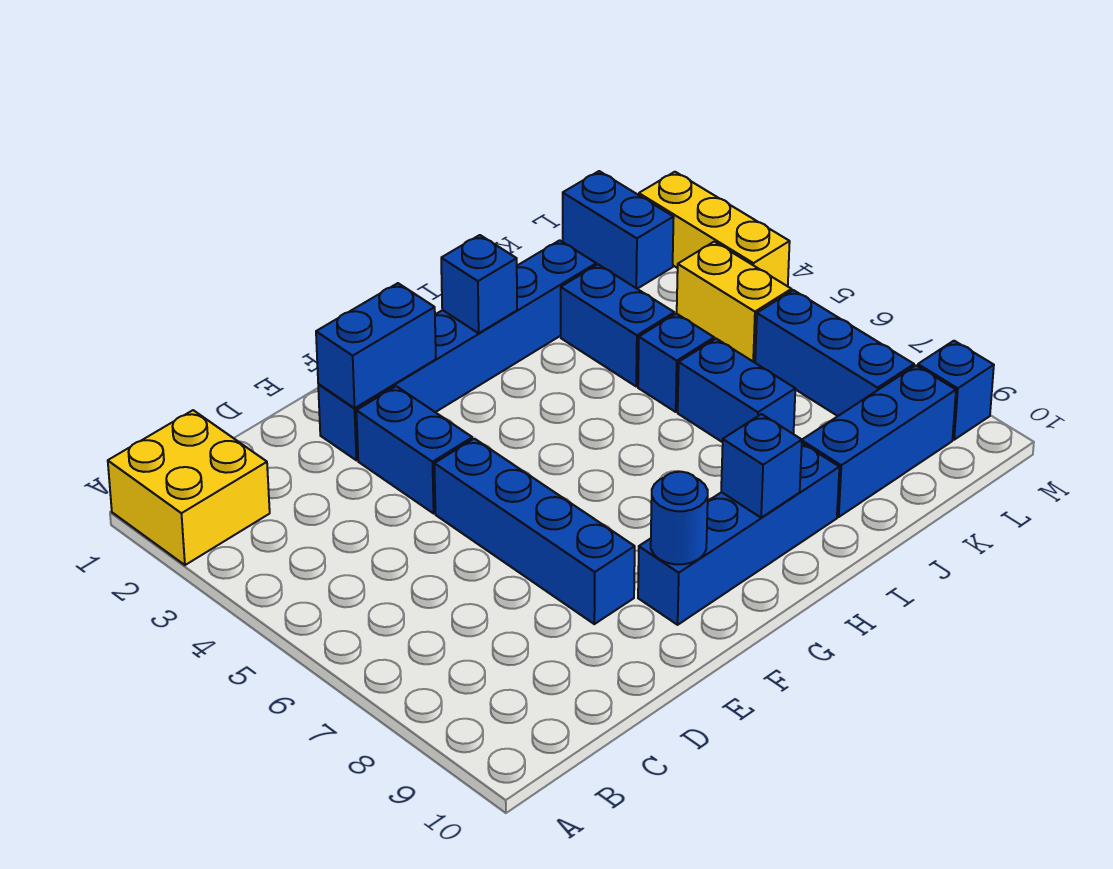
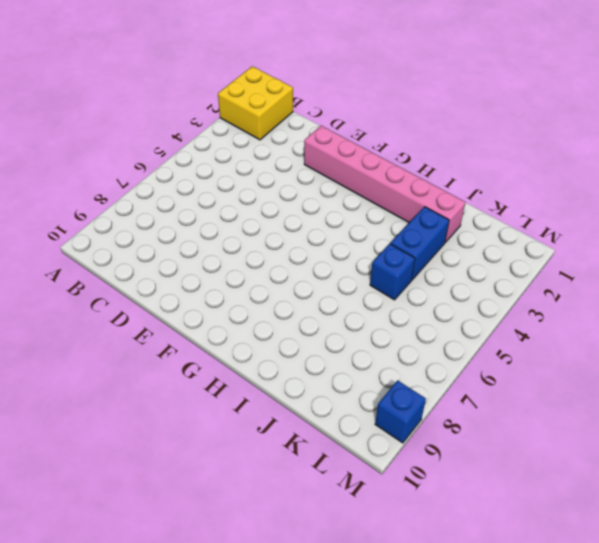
pink brick E2:J2 level 1 -> blue brick E2:J2 level 1
none -> blue brick E3:E4 level 1
none -> blue brick E5:E8 level 1
none -> blue brick F9:I9 level 1

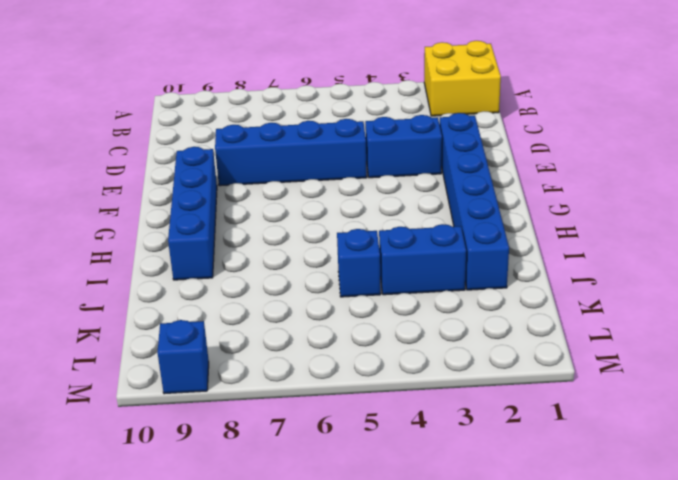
none -> blue brick J6:J7 level 1
none -> blue brick J9:L9 level 1
none -> blue brick L1:L2 level 1

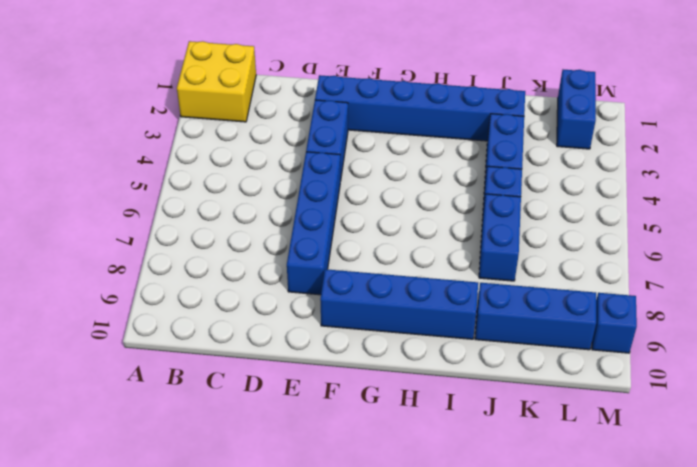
none -> yellow brick L4:L5 level 1
none -> blue brick L6:L8 level 1
none -> yellow brick M2:M4 level 1

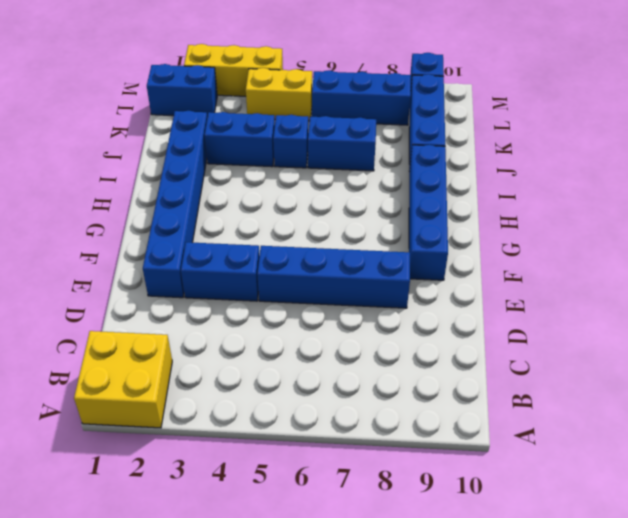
none -> blue brick E2:F2 level 2
none -> blue round brick F9 level 2
none -> blue brick H2 level 2

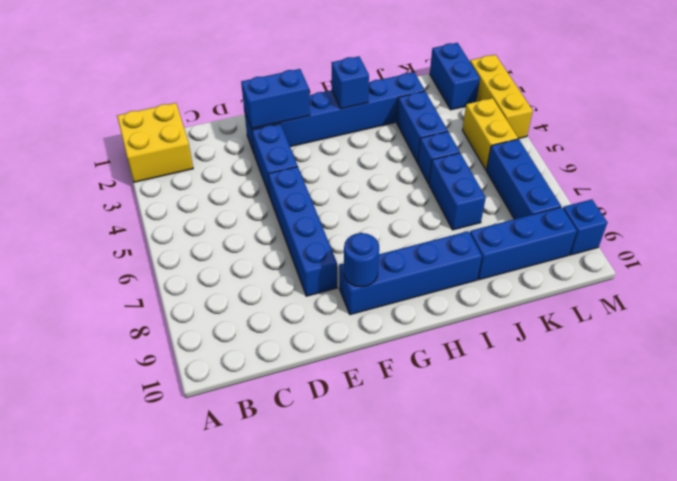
none -> blue brick H9 level 2

